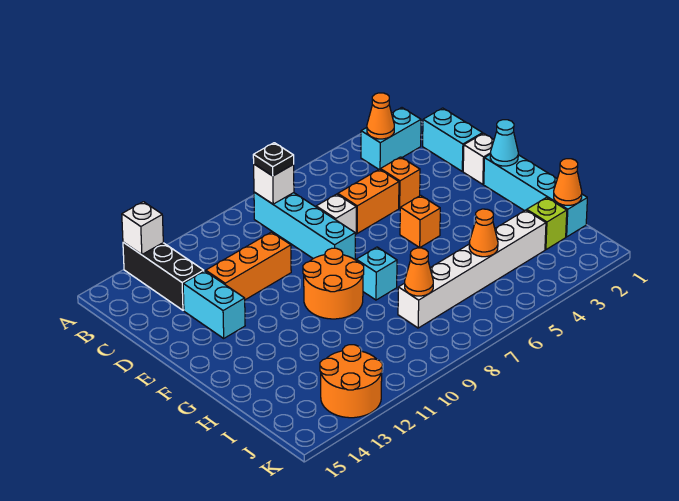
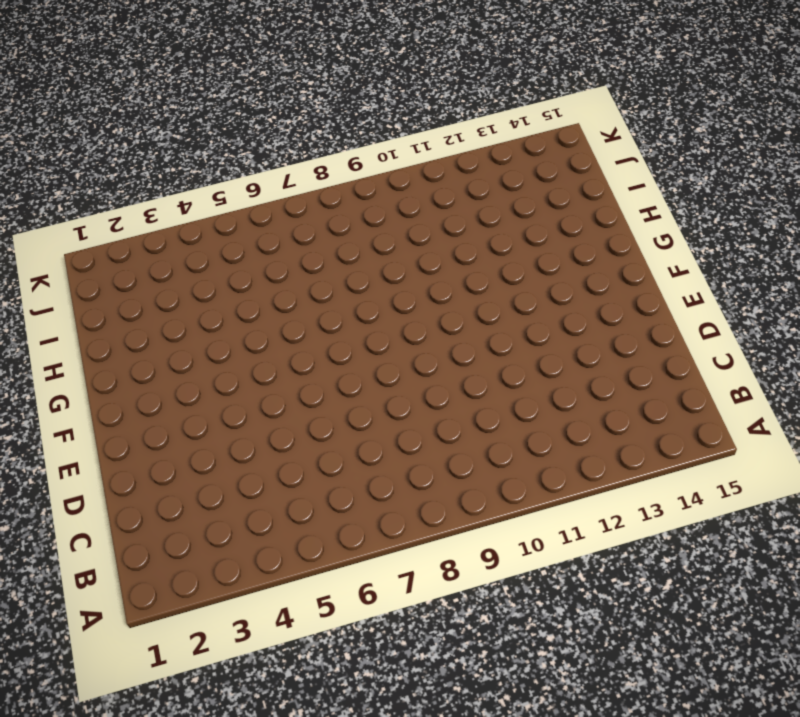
none -> black brick A13:C13 level 1
none -> cyan brick B2:B3 level 1
none -> cyan brick B8:E8 level 1

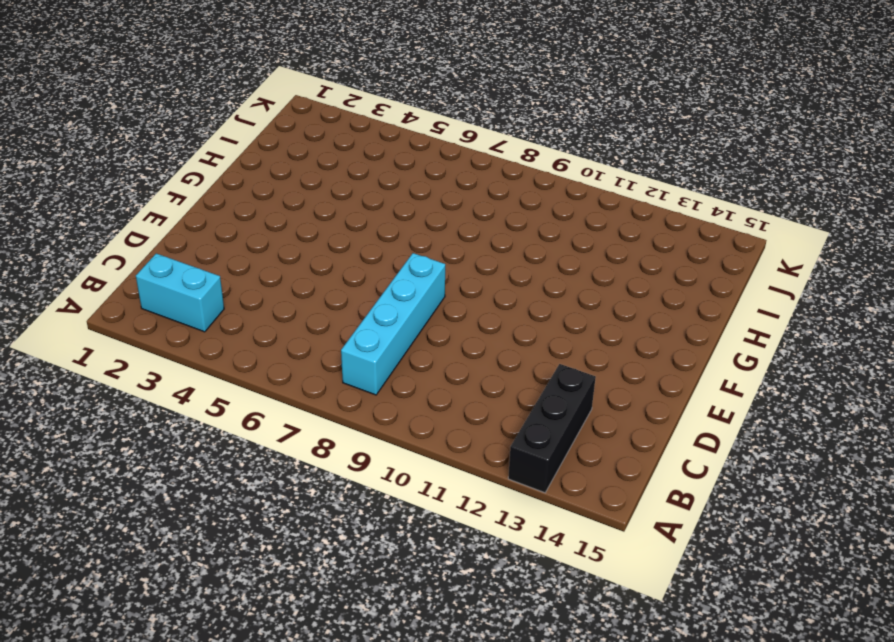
none -> cyan brick C1:D1 level 1
none -> orange brick D4 level 1
none -> orange brick D5:D6 level 1

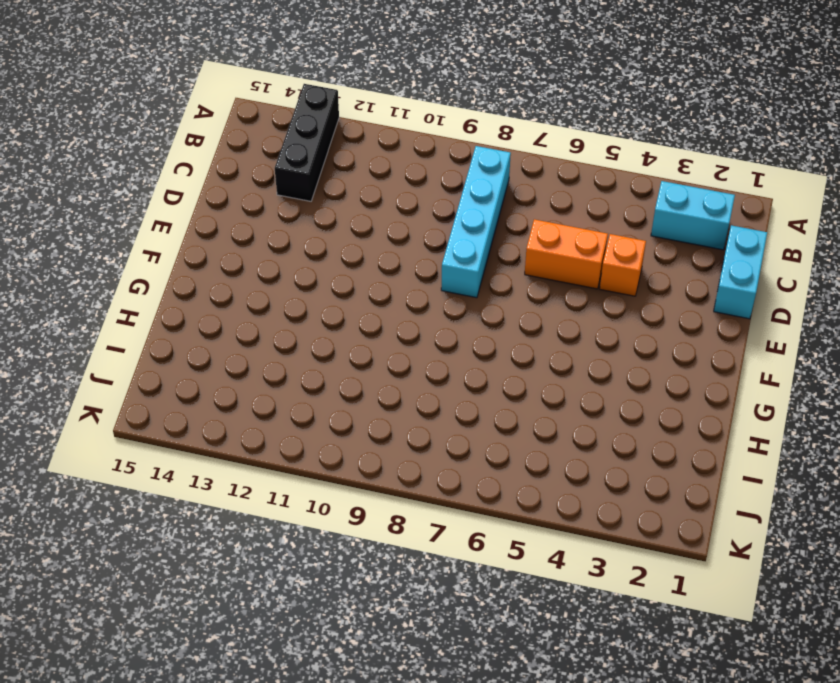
none -> white brick D7 level 1
none -> orange brick D10:D12 level 1
none -> cyan brick D13:E13 level 1

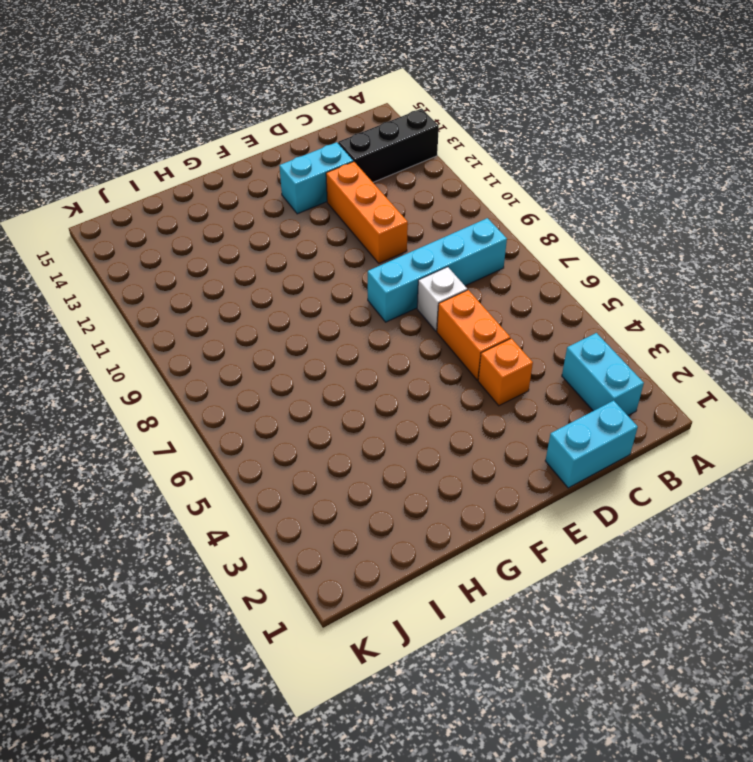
none -> white brick E1 level 1
none -> cyan brick F1:I1 level 1
none -> orange brick F5 level 1

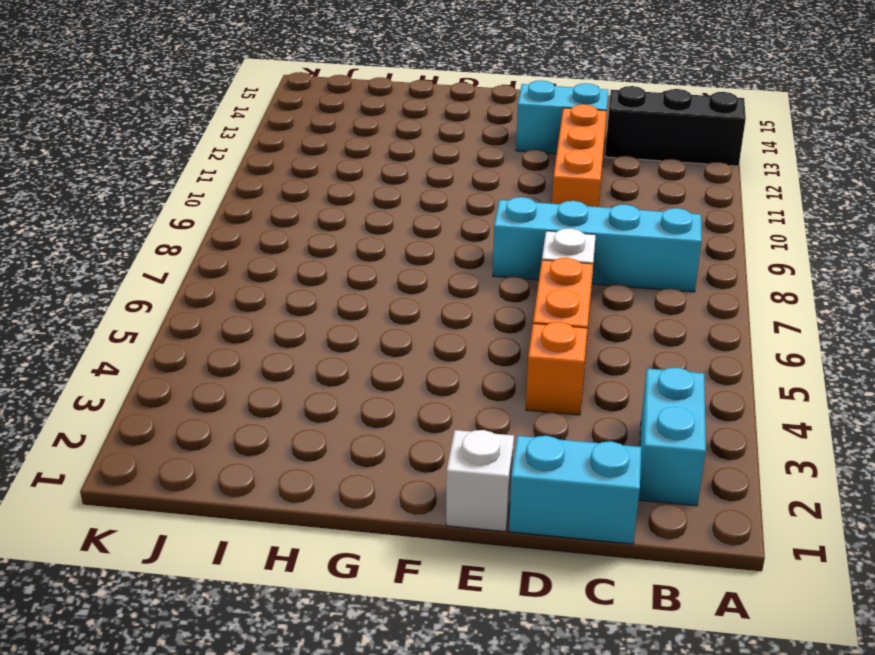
none -> cyan brick F1:I1 level 1
none -> orange brick F5 level 1
none -> orange round brick F9:G10 level 1

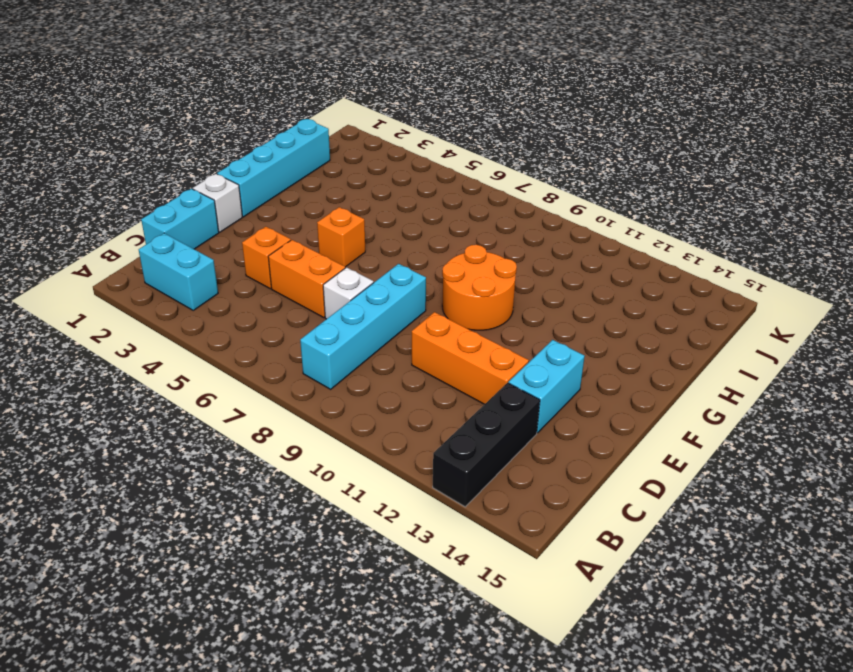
none -> cyan brick G8 level 1
none -> lime brick I2 level 1
none -> white brick I3:I8 level 1

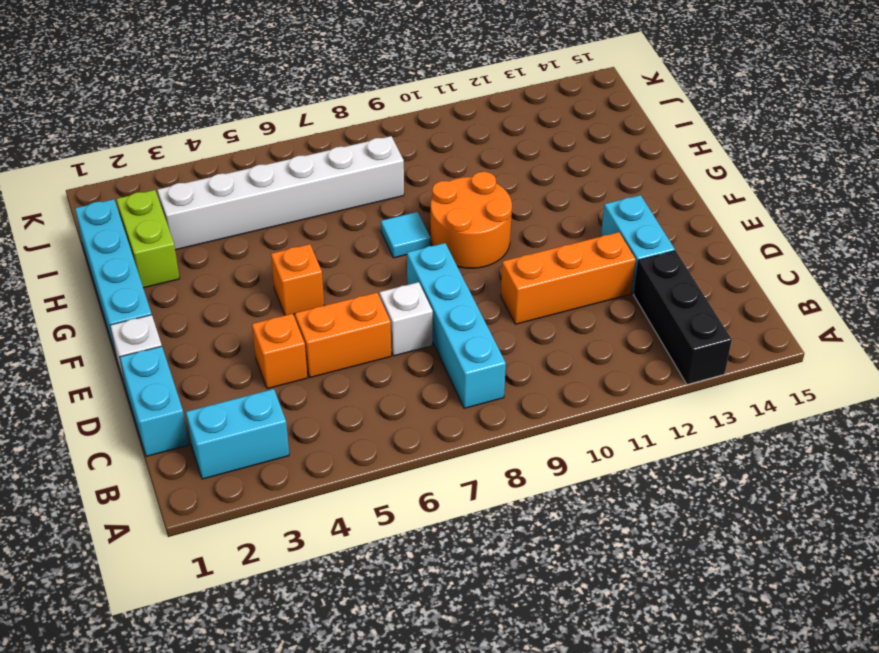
cyan tile G8 level 1 -> cyan brick G8 level 1
lime brick H2:I2 level 1 -> lime brick I2 level 1
none -> orange round brick J12:K13 level 1
none -> white brick A13 level 2
none -> orange cone B3 level 2

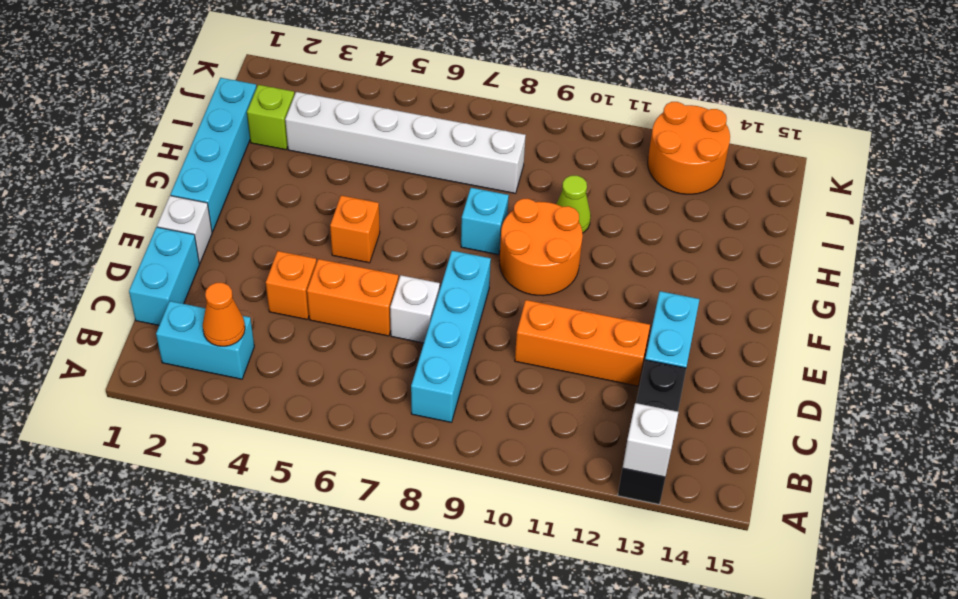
lime cone H10 level 1 -> none
none -> white brick B8 level 2
none -> cyan cone F1 level 2
none -> orange cone I1 level 2

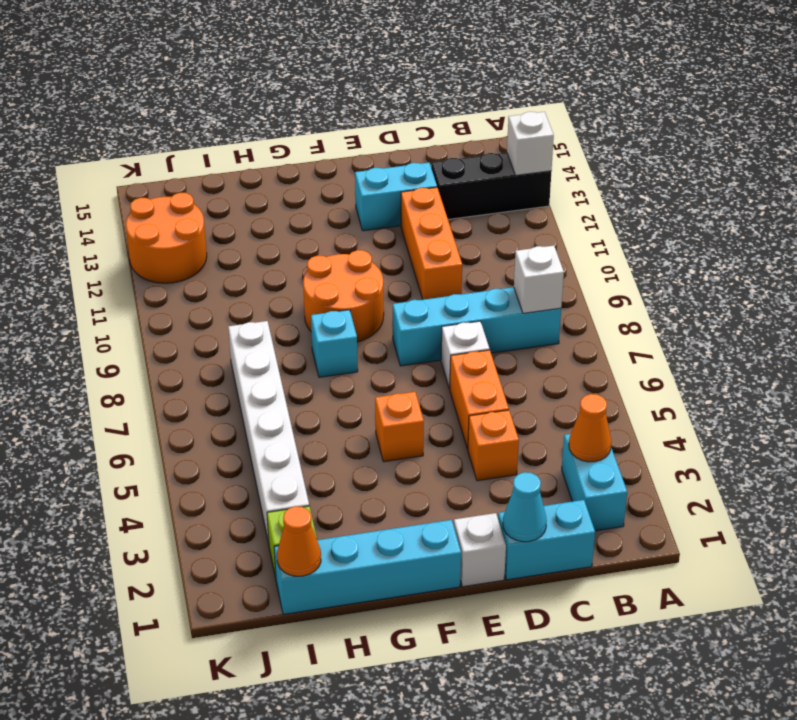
cyan cone D1 level 2 -> cyan cone F1 level 2
none -> orange cone I5 level 2
none -> orange cone I8 level 2
none -> black plate B8 level 3

